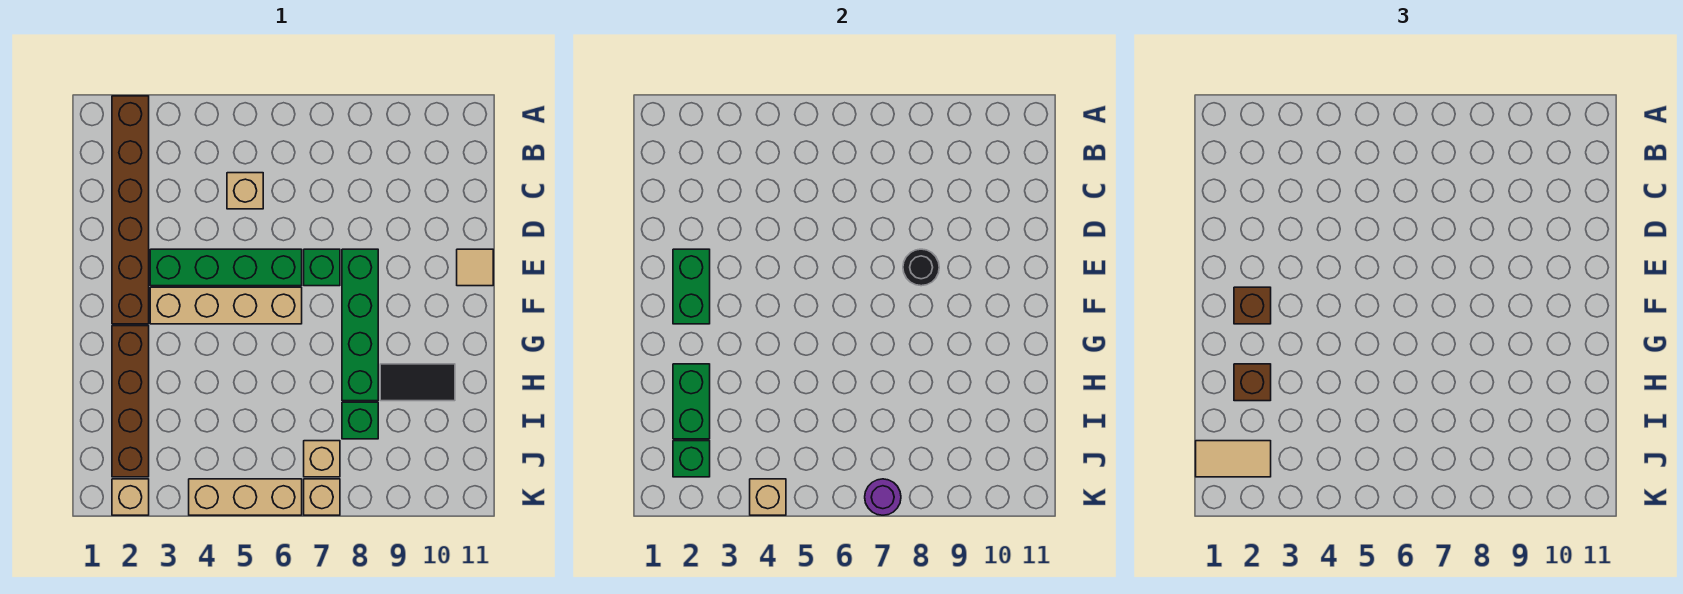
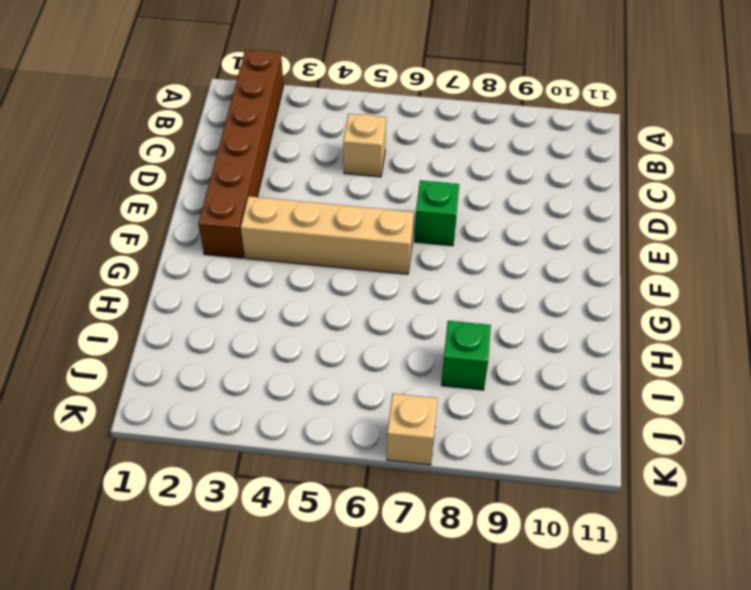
none -> green brick E3:E6 level 1
none -> green brick E8:H8 level 1
none -> tan tile E11 level 1

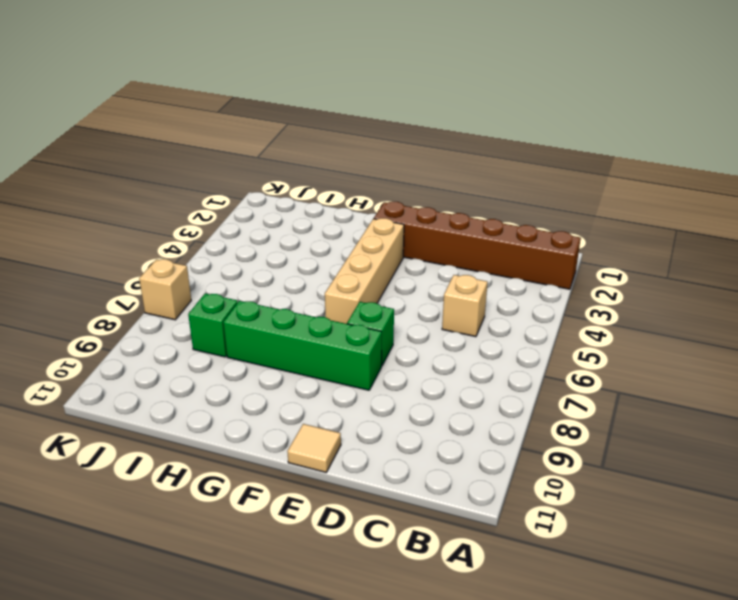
none -> green brick E3:E6 level 1
none -> brown brick G2:J2 level 1
none -> black tile H9:H10 level 1

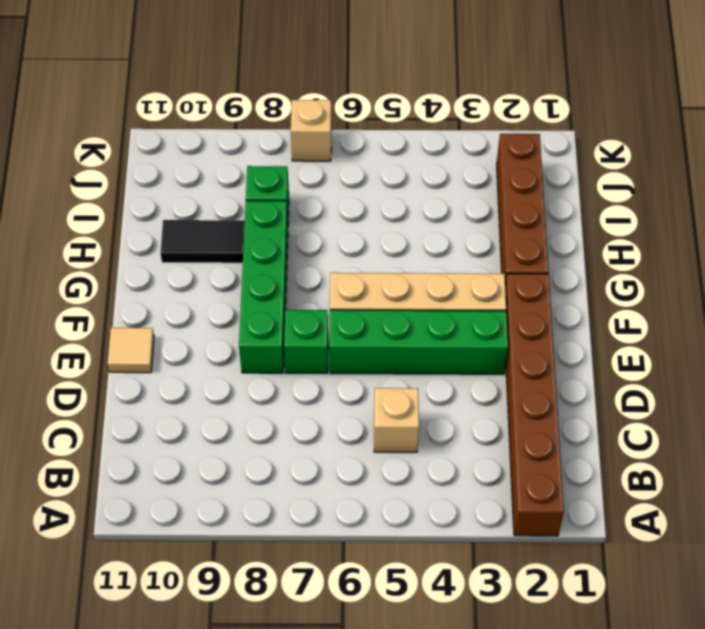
none -> tan brick J7 level 1
none -> tan brick K2 level 1
none -> tan brick K4:K6 level 1

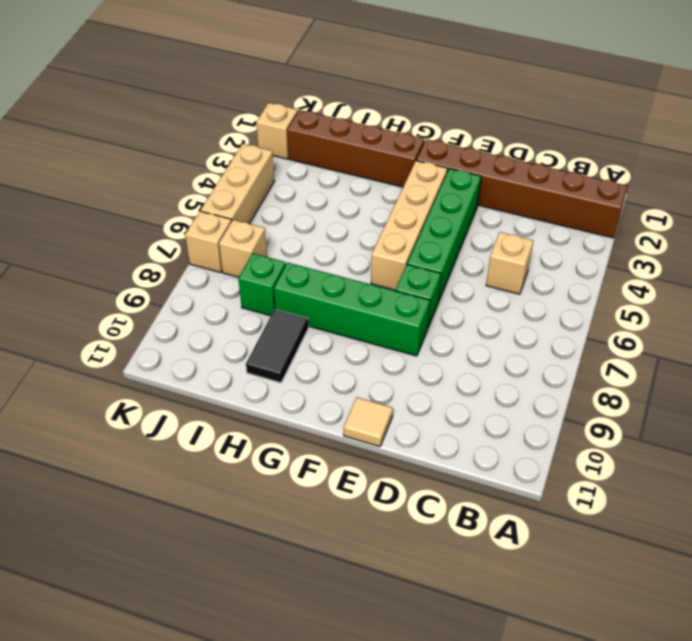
none -> green brick E2:F2 level 2
none -> black round brick E8 level 2
none -> green brick H2:I2 level 2

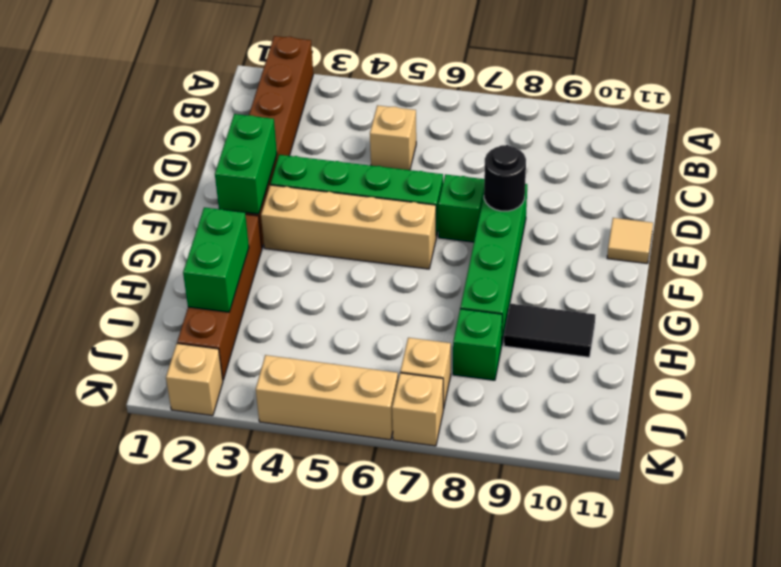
none -> green brick J2 level 2
none -> tan brick K4 level 2
none -> purple round brick K7 level 2

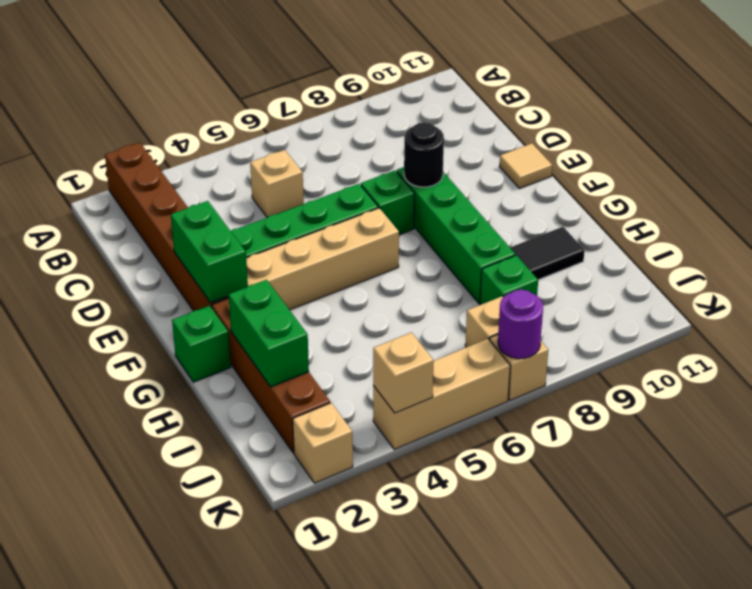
green brick G1 level 1 -> green brick J2 level 2
none -> brown brick F2 level 3
none -> brown brick H2 level 3
none -> tan tile J1:J2 level 3

